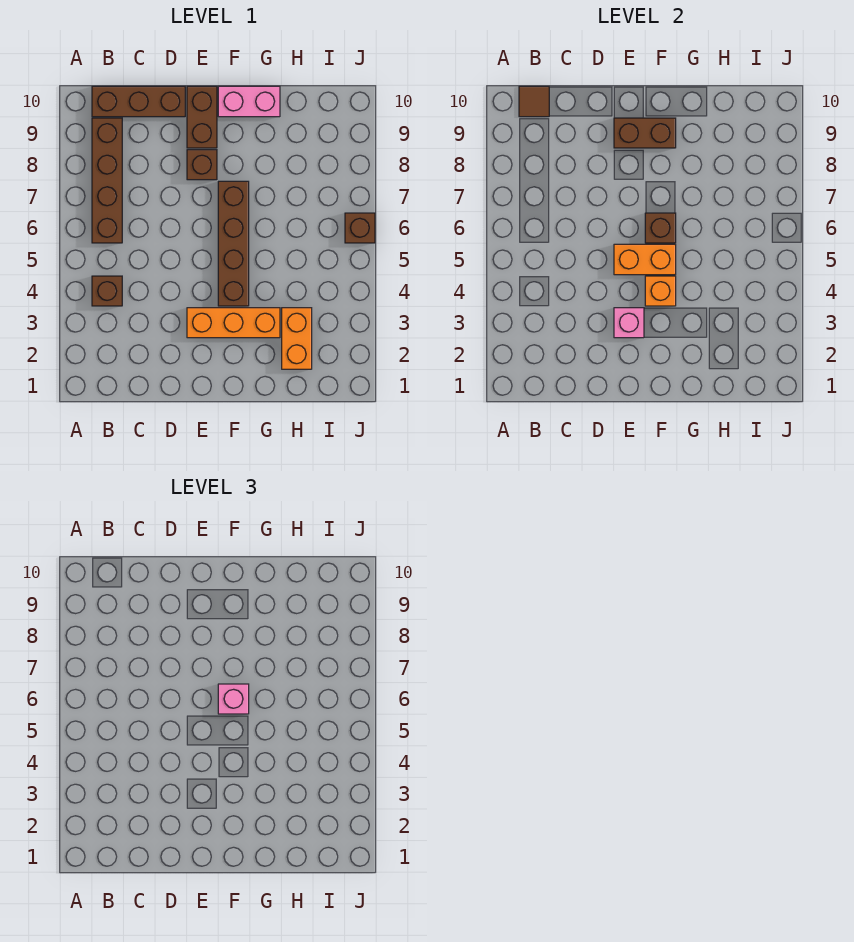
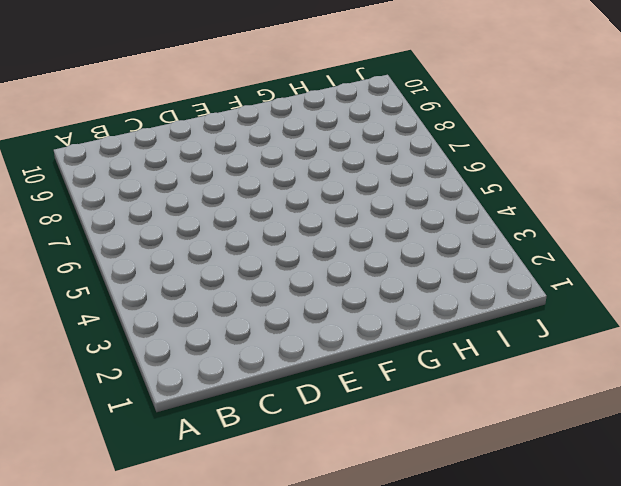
none -> brown brick B4 level 1
none -> brown brick B6:B9 level 1
none -> brown brick B10:D10 level 1

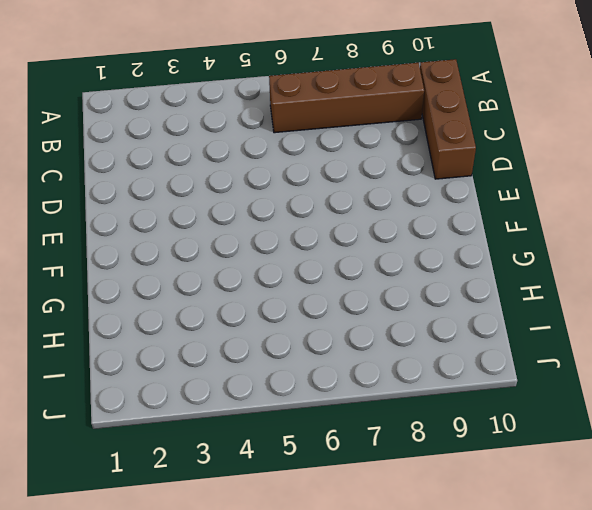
none -> brown brick B4 level 1
none -> orange brick E3:G3 level 1
none -> brown brick E8 level 1

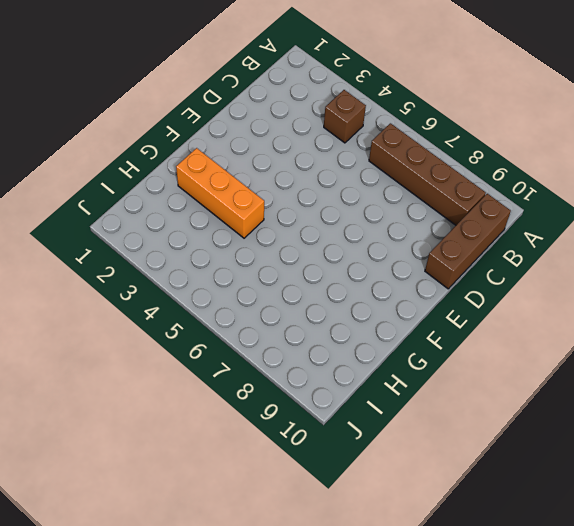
orange brick G2:G4 level 1 -> orange brick E3:G3 level 1
none -> brown brick E8 level 1
none -> brown brick E9:E10 level 1
none -> brown brick F4:F7 level 1

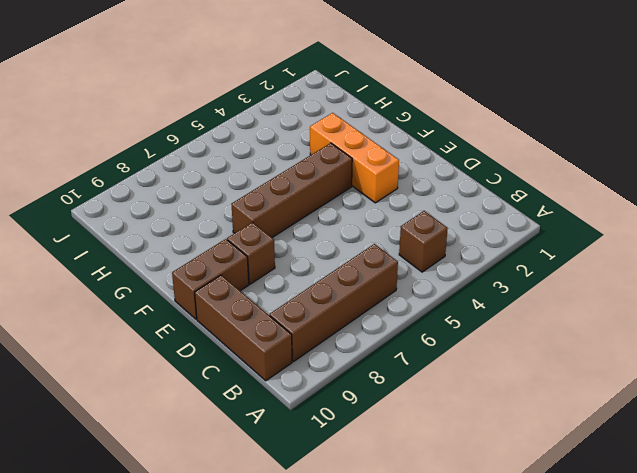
none -> pink brick F10:G10 level 1
none -> orange brick H2:H3 level 1
none -> brown brick J6 level 1

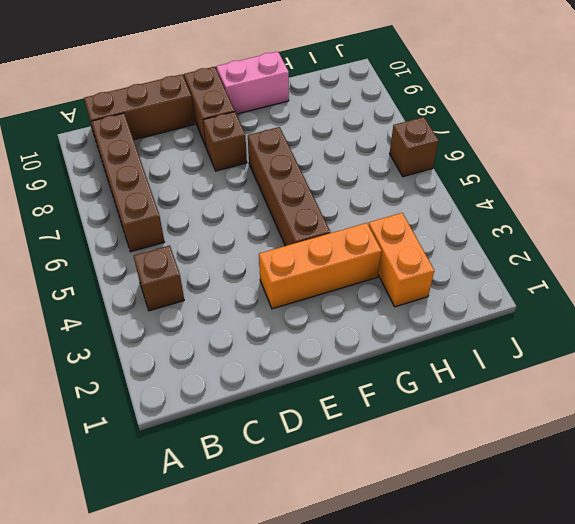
none -> brown tile B10 level 2
none -> pink brick E3 level 2
none -> orange brick E5:F5 level 2

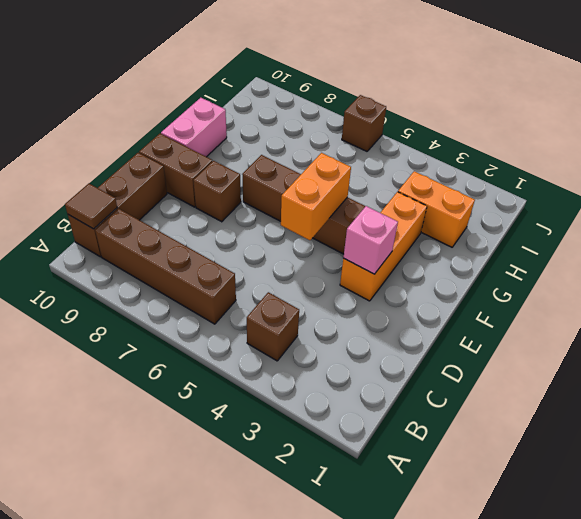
none -> brown brick E9:F9 level 2
none -> orange brick F4 level 2
none -> brown brick F6 level 2

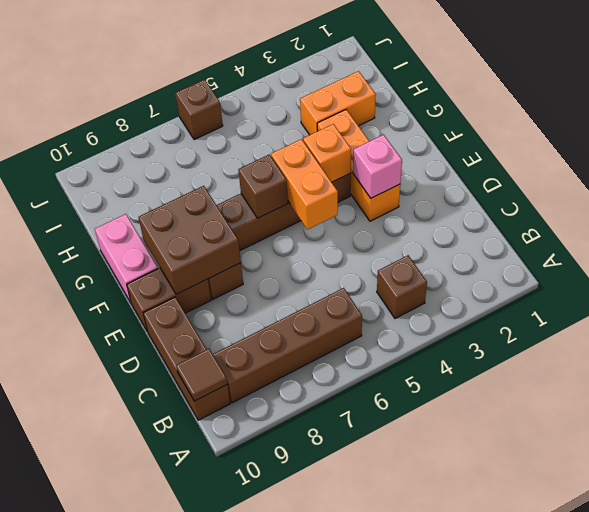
brown brick E8:F9 level 2 -> brown brick E9:F9 level 2
none -> pink brick F6 level 3

